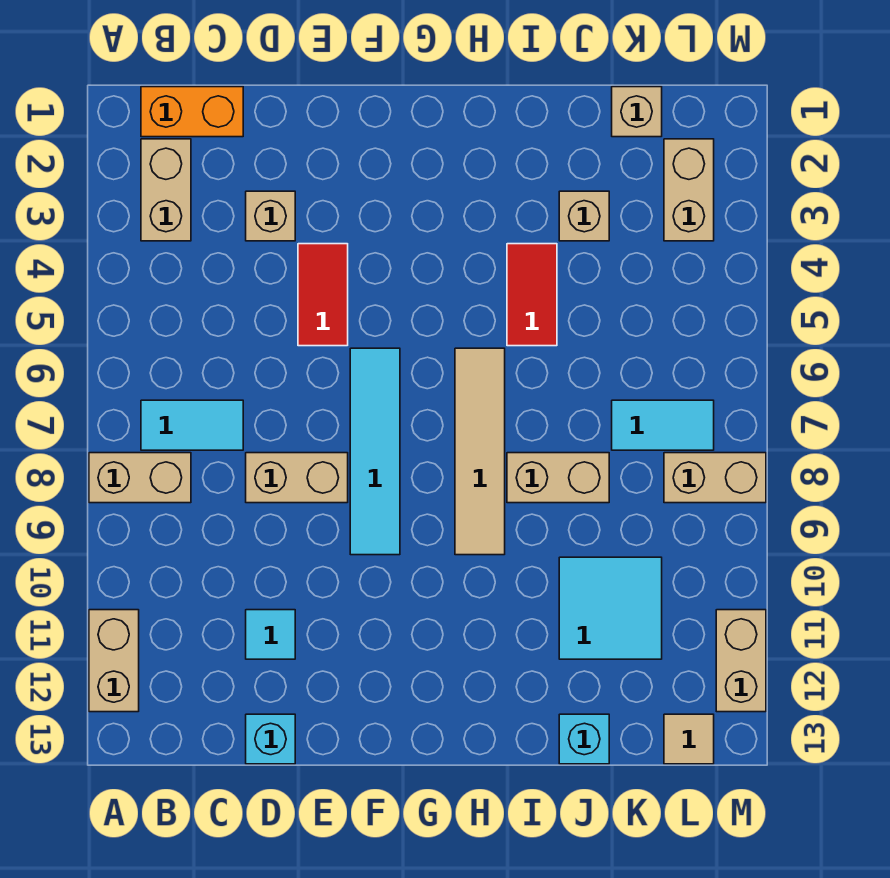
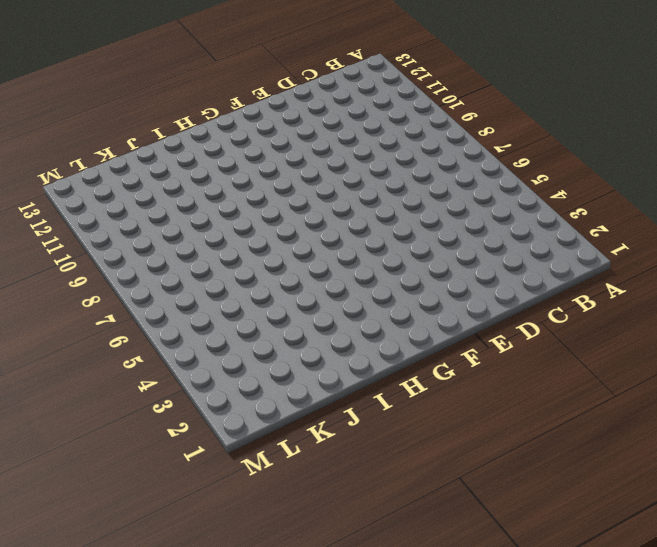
none -> tan brick A8:B8 level 1
none -> tan brick A11:A12 level 1
none -> orange brick B1:C1 level 1

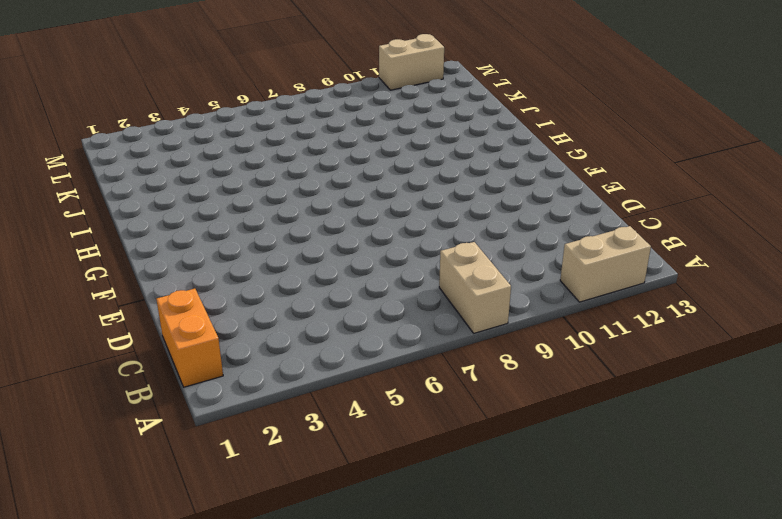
none -> tan brick B2:B3 level 1
none -> cyan tile B7:C7 level 1
none -> tan brick D3 level 1

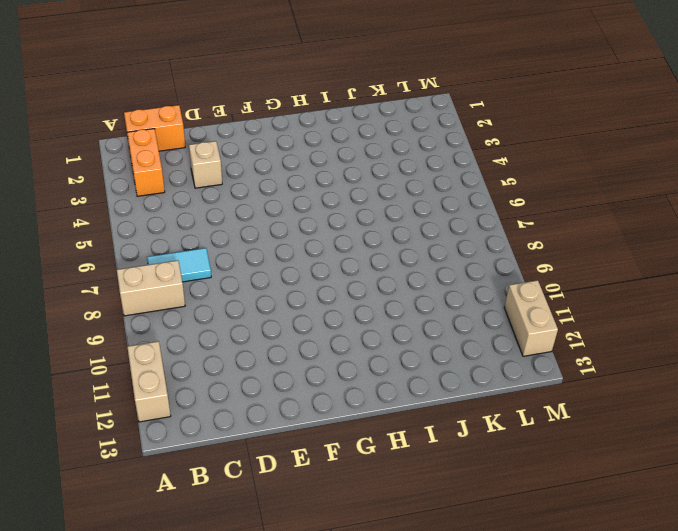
orange brick B2:B3 level 1 -> tan brick B2:B3 level 1
none -> tan brick D8:E8 level 1
none -> cyan tile D11 level 1
none -> cyan brick D13 level 1

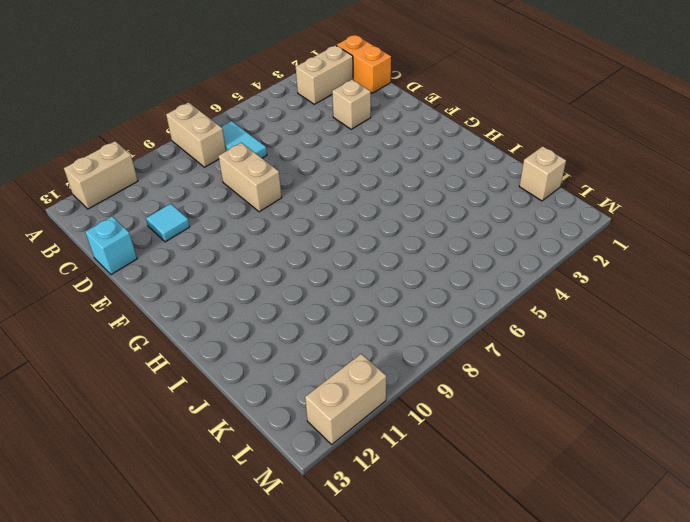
none -> red tile E4:E5 level 1
none -> cyan tile F6:F9 level 1
none -> tan tile H6:H9 level 1

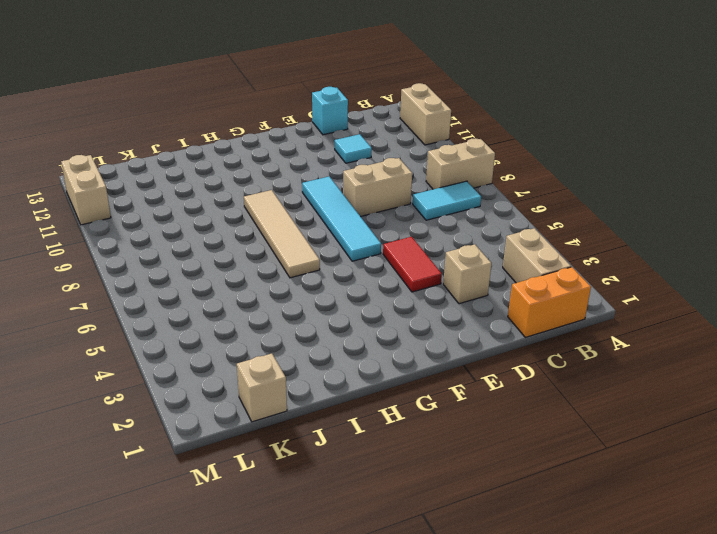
none -> red tile I4:I5 level 1
none -> tan brick I8:J8 level 1
none -> tan brick J3 level 1

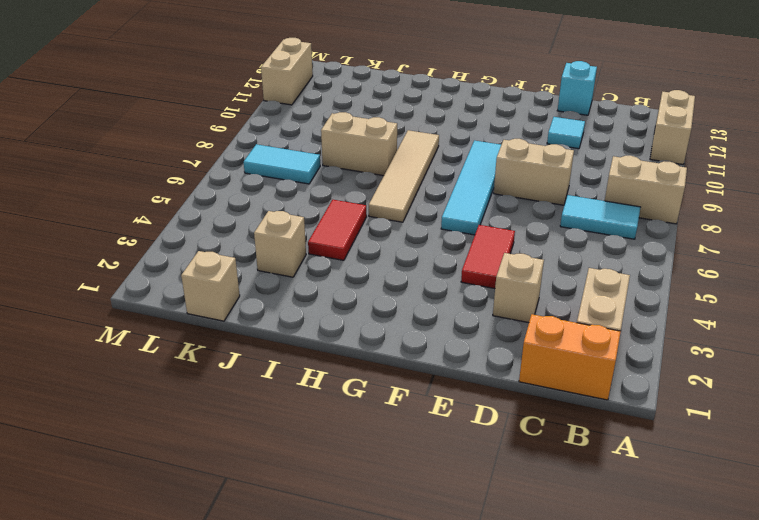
none -> cyan tile J10:K11 level 1
none -> cyan brick J13 level 1
none -> tan brick L2:L3 level 1

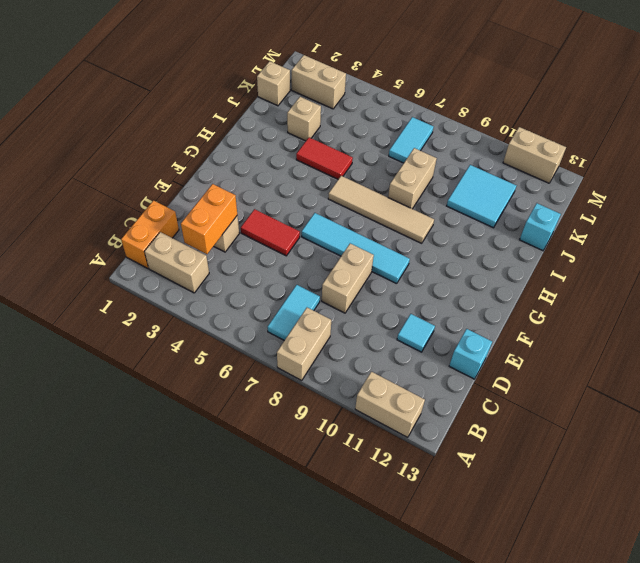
orange brick C3:D3 level 2 -> none
none -> tan brick L8:M8 level 1
none -> tan tile L13 level 1

